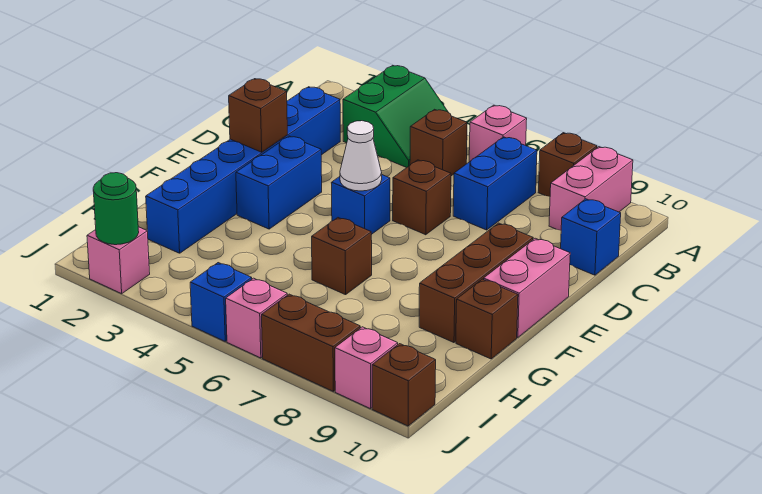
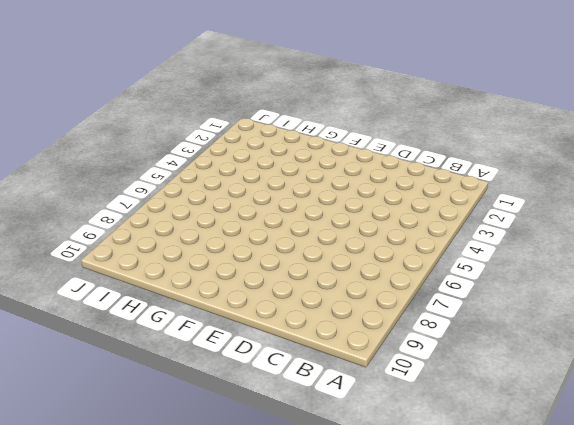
none -> green slope A3:B4 level 1 top 3
none -> pink brick A6 level 1
none -> brown brick A8 level 1

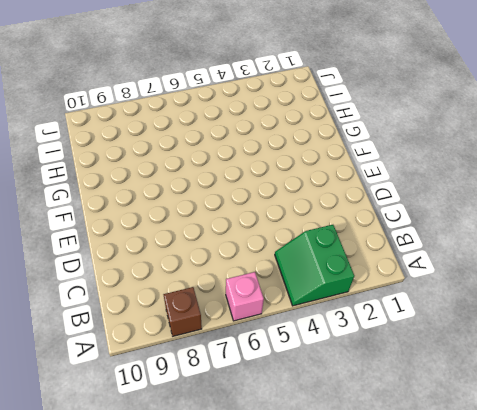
none -> pink brick A9:B9 level 1
none -> brown brick B5 level 1
none -> blue brick B7:C7 level 1

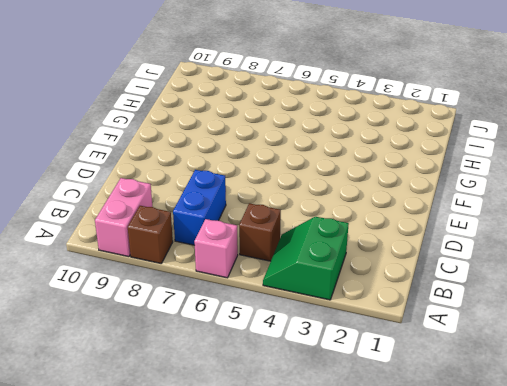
none -> blue brick C2:H2 level 1
none -> blue brick C10 level 1
none -> brown brick D6 level 1

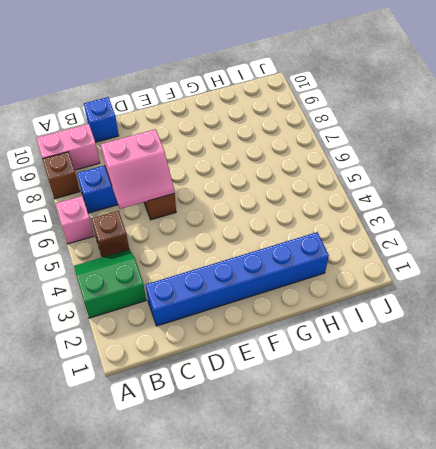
pink slope C6:D7 level 2 top 7 -> none
none -> blue brick E3:F3 level 1
none -> blue brick E5 level 1
none -> brown brick E9:G9 level 1

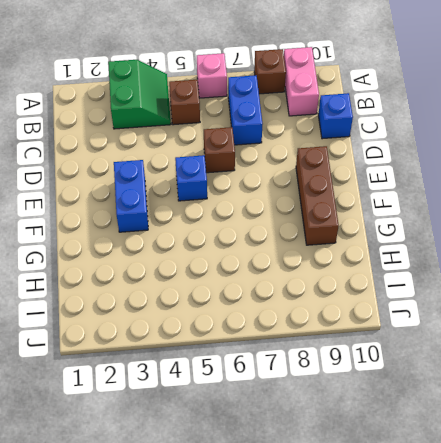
none -> blue brick C2:H2 level 1
none -> pink brick E10:F10 level 1
none -> brown brick G6 level 1

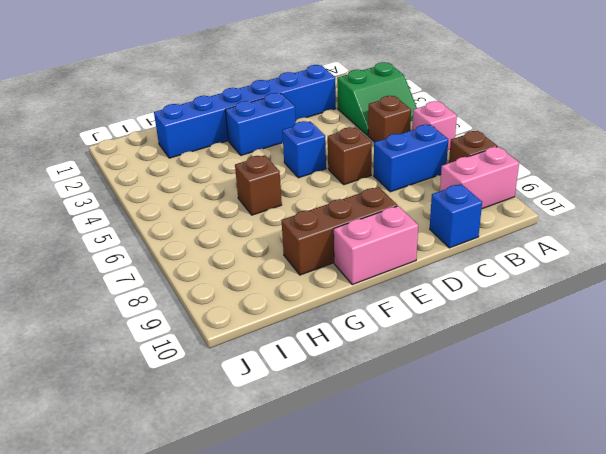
none -> brown brick G10 level 1
none -> pink brick J2 level 1
none -> blue brick J5 level 1

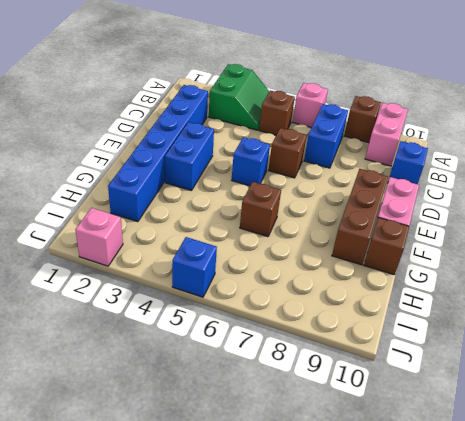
none -> pink brick J6 level 1
none -> brown brick J7:J8 level 1
none -> pink brick J9 level 1

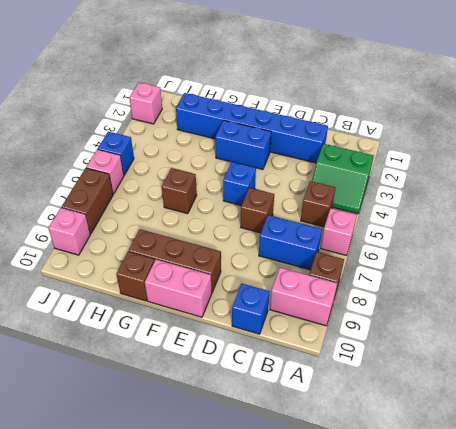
none -> brown brick J10 level 1
none -> brown brick E2 level 2
none -> white cone E5 level 2

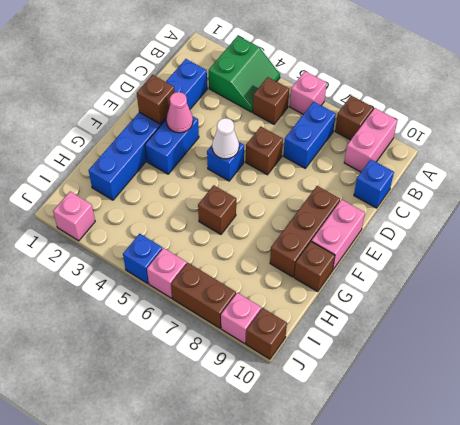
pink cone E3 level 2 -> none
none -> green round brick J2 level 2

